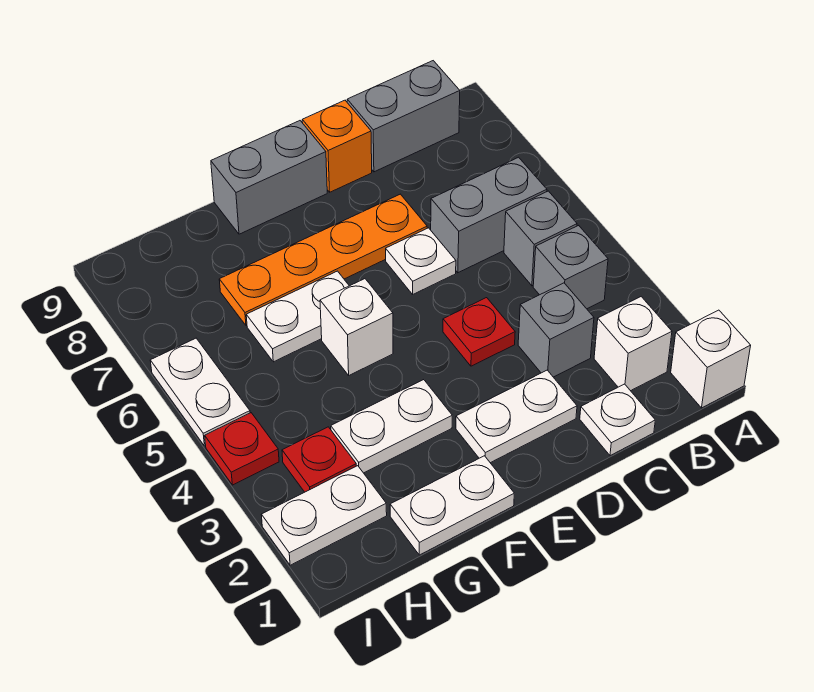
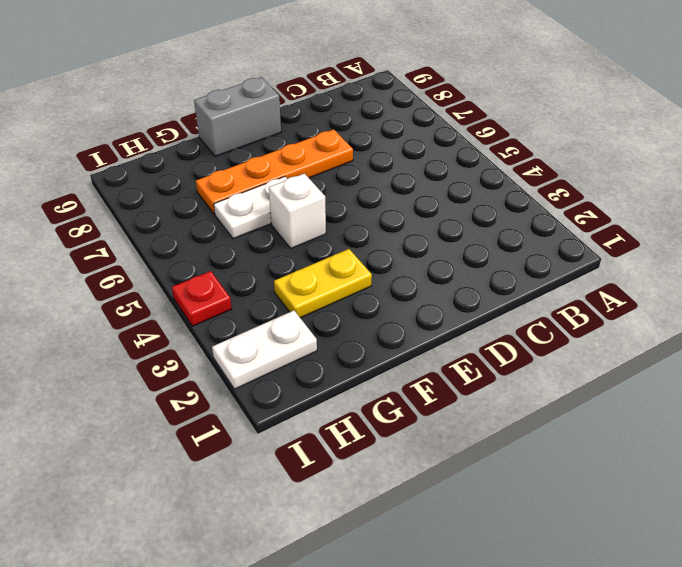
yellow plate F3:G3 level 1 -> white plate F3:G3 level 1
none -> white brick A1 level 1
none -> white brick B2 level 1
none -> grey brick B4 level 1

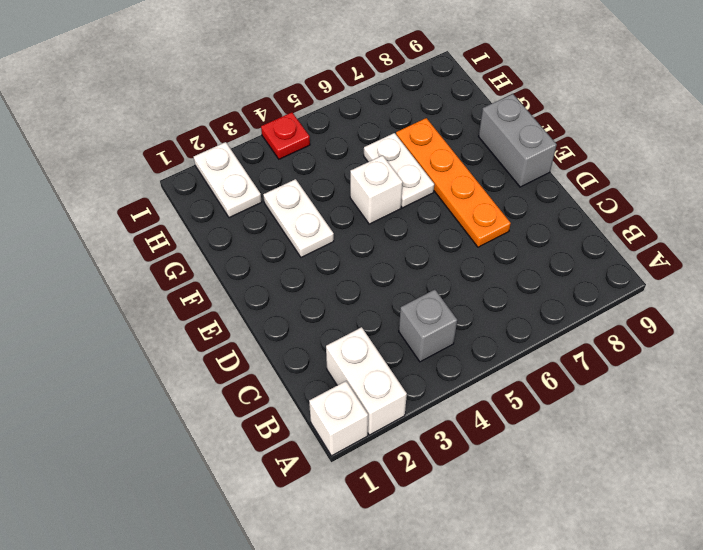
white brick A2:B2 level 1 -> white brick B2 level 1
none -> grey brick B5 level 1
none -> grey brick B6:C6 level 1
none -> grey brick B9:C9 level 1

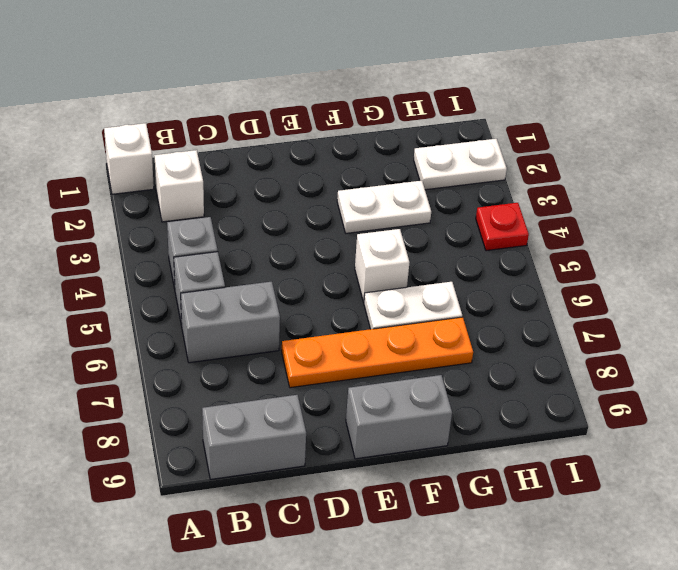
none -> white plate C1 level 1
none -> grey brick C3 level 1
none -> white plate D2:E2 level 1

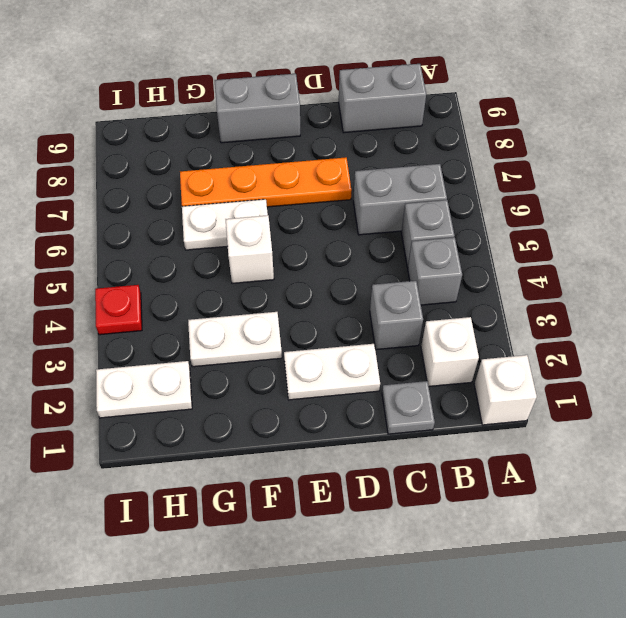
grey plate C1 level 1 -> white plate C1 level 1
none -> red plate D4 level 1
none -> white plate D6 level 1
none -> orange brick D9 level 1

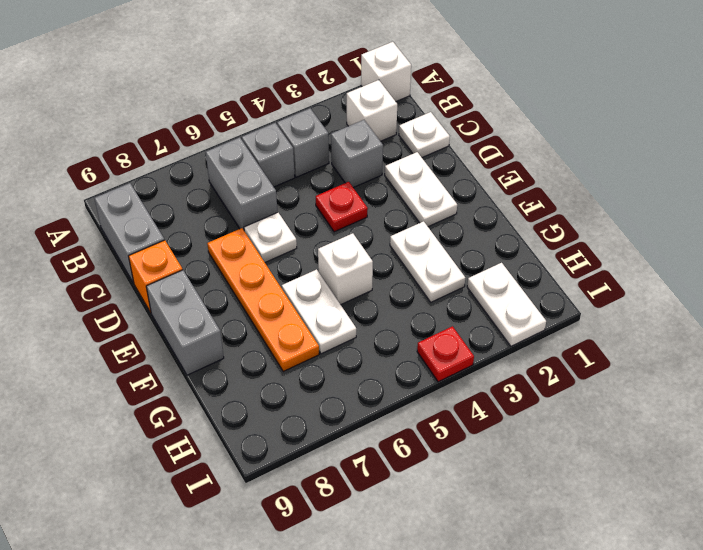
none -> white plate F1:G1 level 1
none -> red plate H3 level 1
none -> white plate I5:I6 level 1

